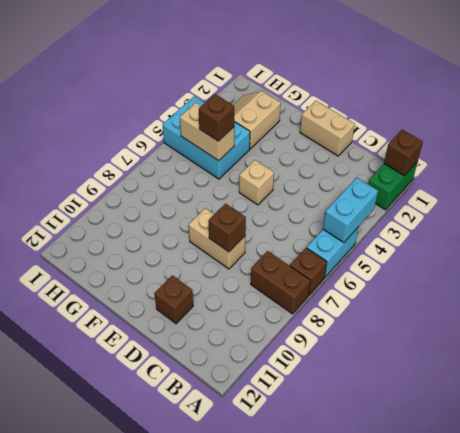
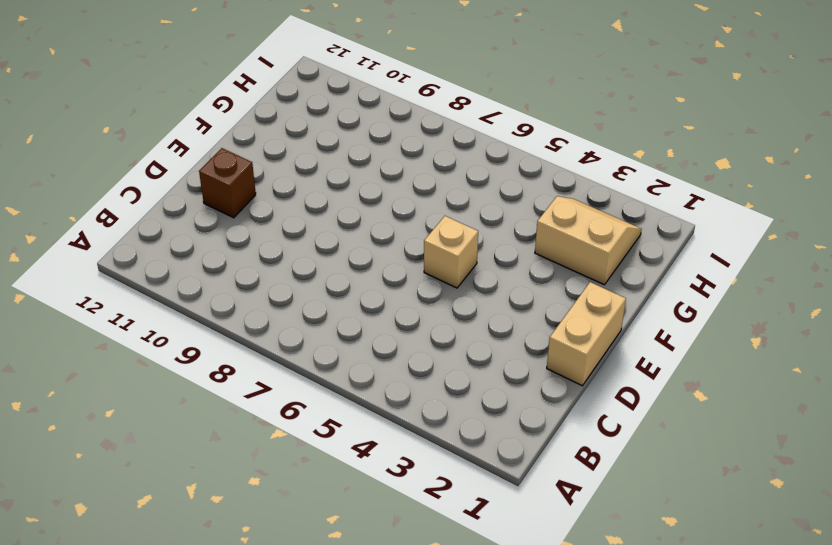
none -> green brick A1:A2 level 1
none -> cyan brick A5:A6 level 1
none -> brown brick A7 level 1

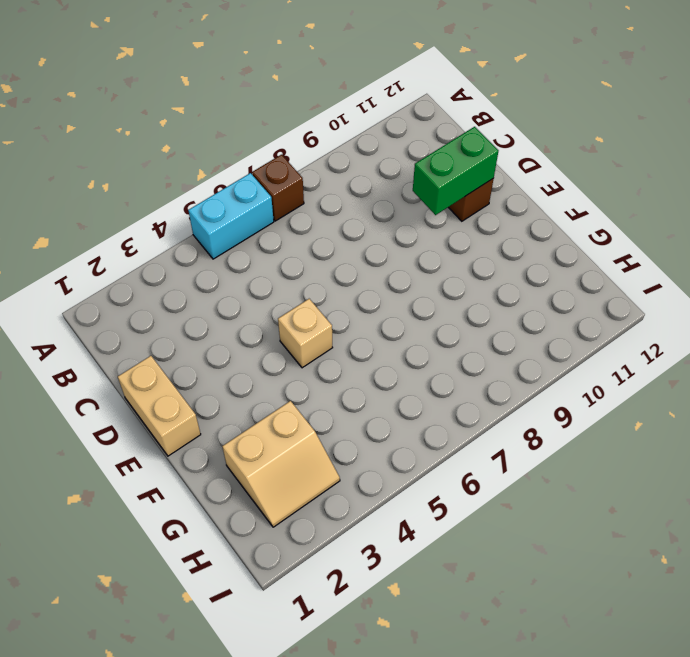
green brick D10:D11 level 2 -> green brick A1:A2 level 1
none -> brown brick A8:B8 level 1
none -> tan brick D8:E8 level 1
none -> cyan brick G4:I5 level 1

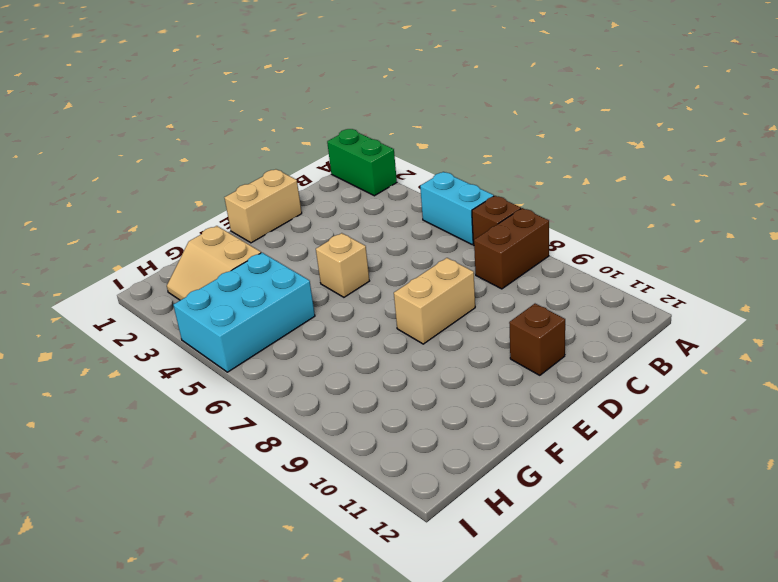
none -> brown brick A1 level 2
none -> cyan brick A4:A5 level 2
none -> brown brick D8 level 2

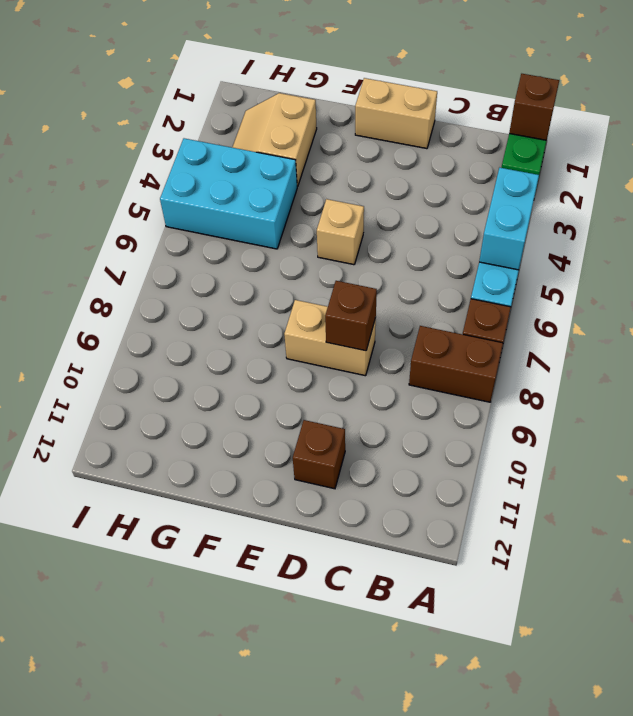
none -> tan brick G5:H5 level 2
none -> brown brick G5 level 3

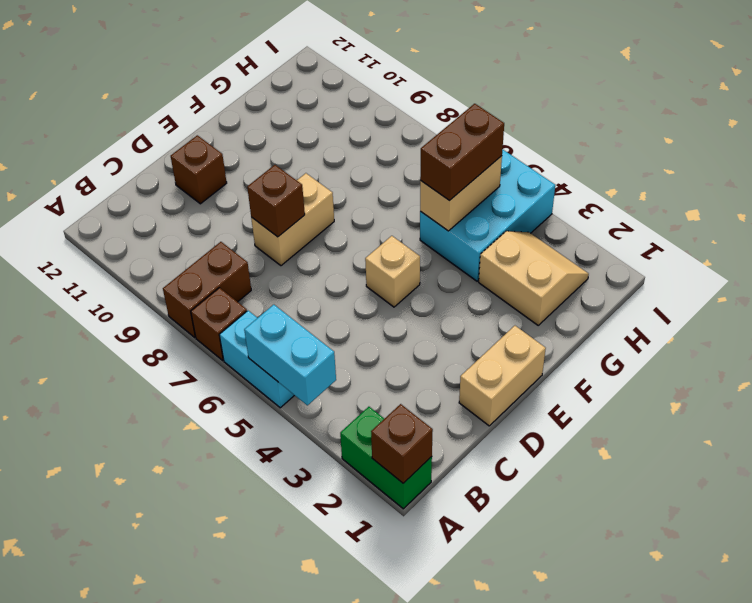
brown brick G5:H5 level 3 -> brown brick G5 level 3

